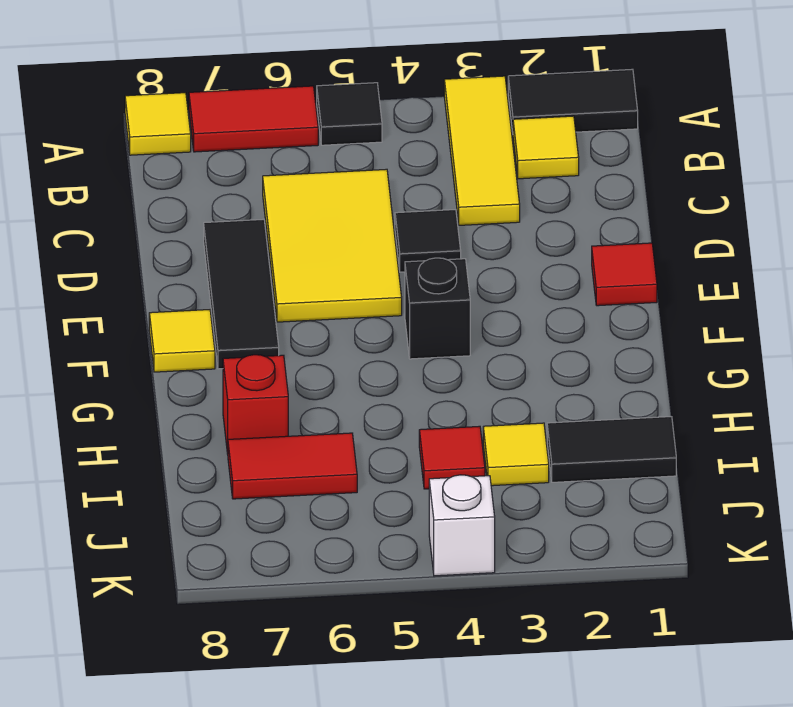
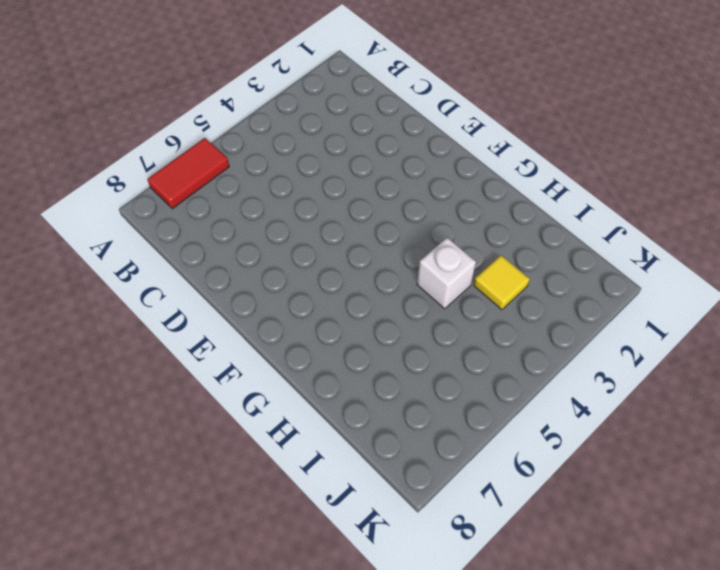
white brick H4 level 1 -> white brick K4 level 1
none -> black tile A1:A2 level 1
none -> yellow tile A3:C3 level 1
none -> black tile A5 level 1

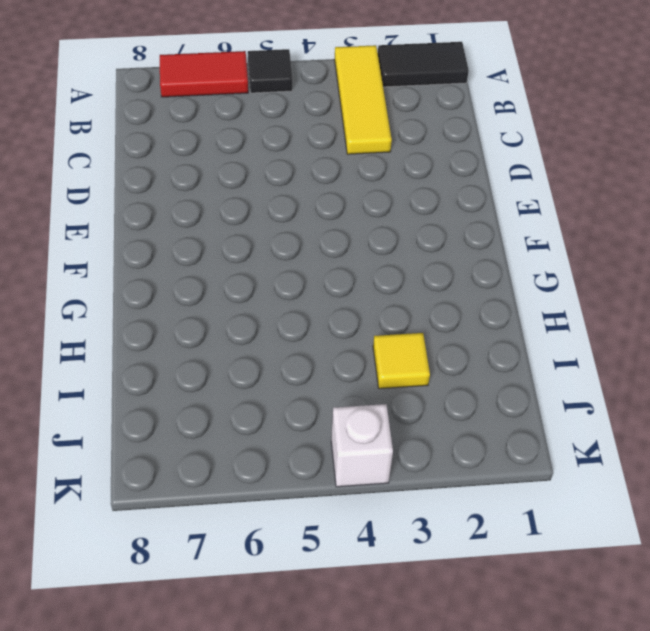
none -> yellow tile A8 level 1
none -> yellow tile B2 level 1
none -> yellow tile C5:E6 level 1

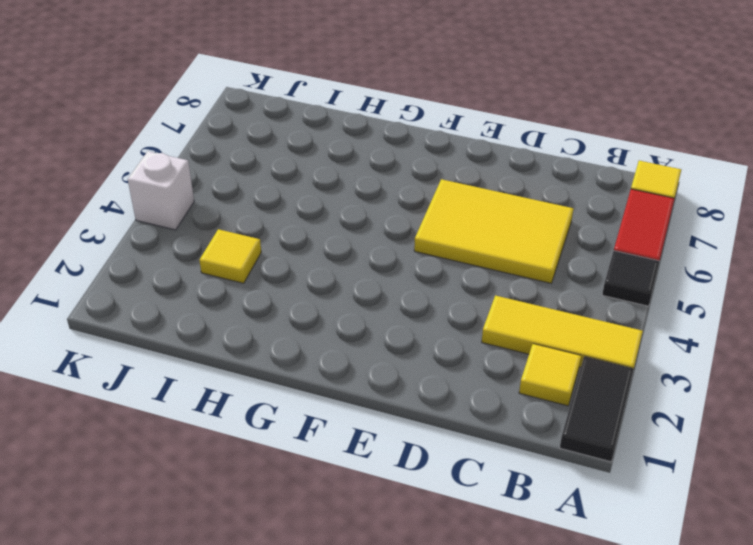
none -> black tile D4 level 1
none -> black tile D7:F7 level 1
none -> red tile E1 level 1

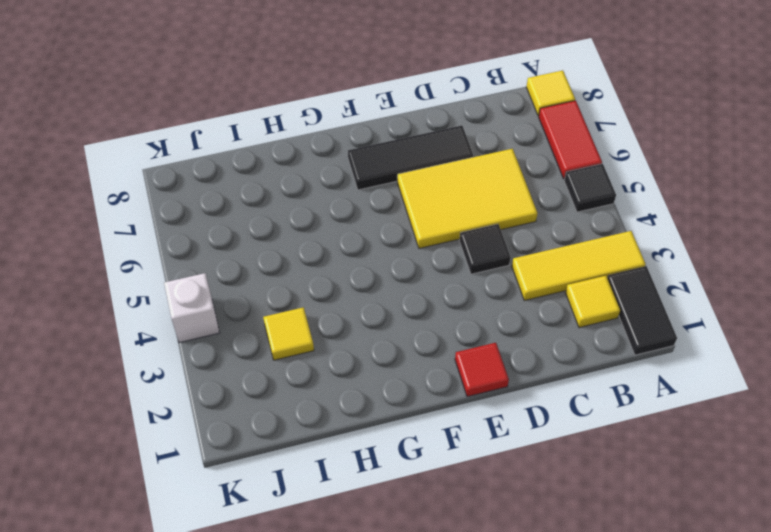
none -> black brick F4 level 1
none -> yellow tile F8 level 1
none -> red brick H7 level 1

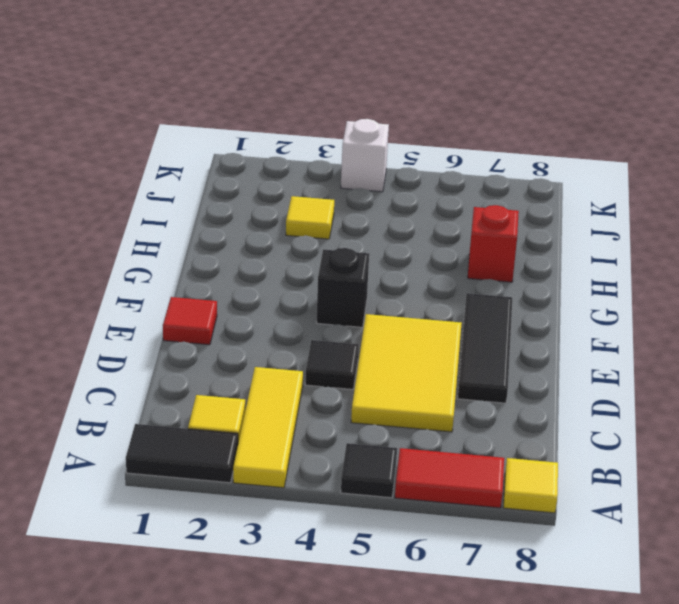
none -> yellow tile F8 level 1
none -> black tile I1:I2 level 1
none -> red tile I4 level 1

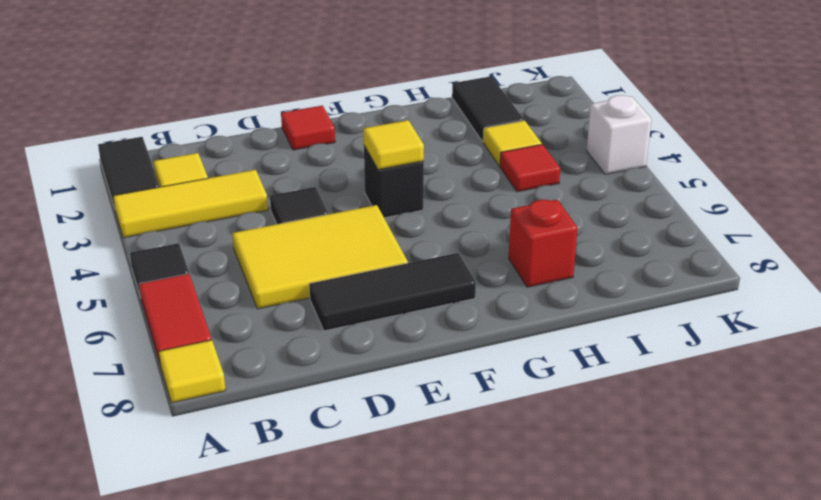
yellow tile F4 level 2 -> yellow tile F8 level 1
none -> red tile I6:I7 level 1

